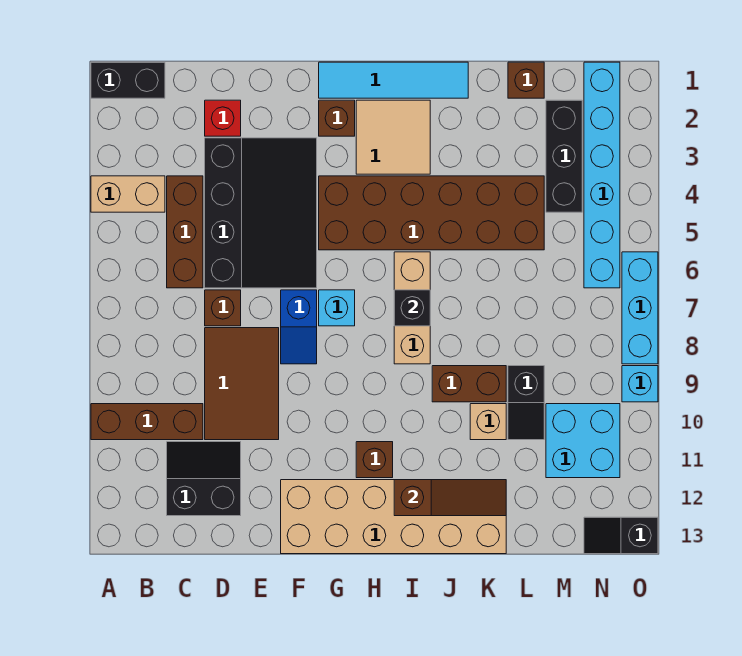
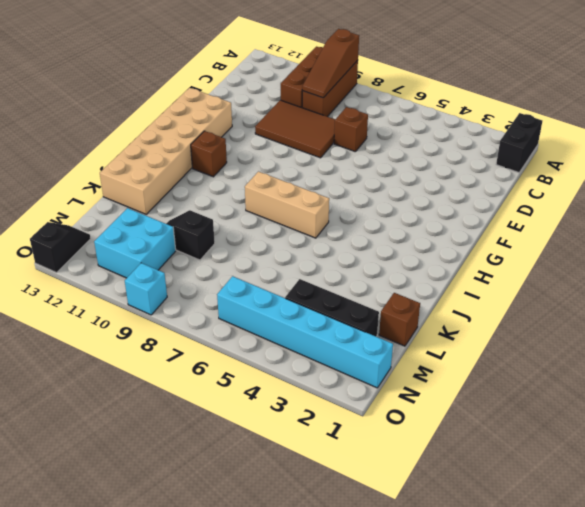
brown brick A9:C9 level 1 -> brown brick C4:C6 level 1
brown slope A9:C9 level 2 top A -> brown slope I12:K12 level 2 top I
none -> tan brick A4:B4 level 1
none -> black slope C11:D12 level 1 top 12
none -> red brick D2 level 1
none -> black slope D3:F6 level 1 top D

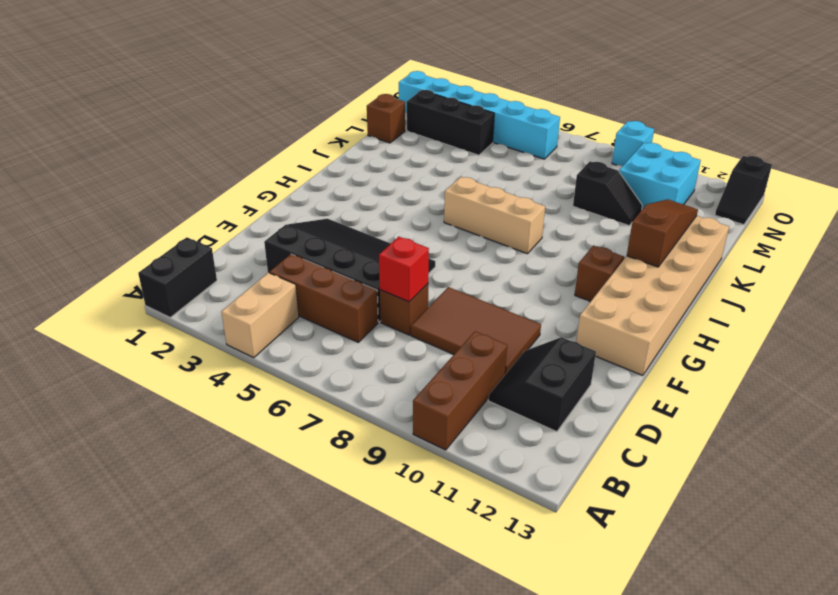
red brick D7 level 2 -> red brick D2 level 1
none -> blue slope F7:F8 level 1 top 7
none -> cyan tile G1:J1 level 1
none -> brown brick G2 level 1
none -> brown brick G4:L5 level 1

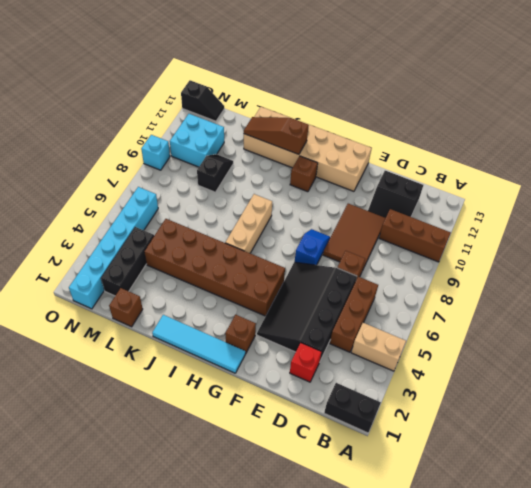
none -> cyan brick G7 level 1
none -> tan tile H2:I3 level 1
none -> brown brick J9:K9 level 1
none -> tan brick K10 level 1

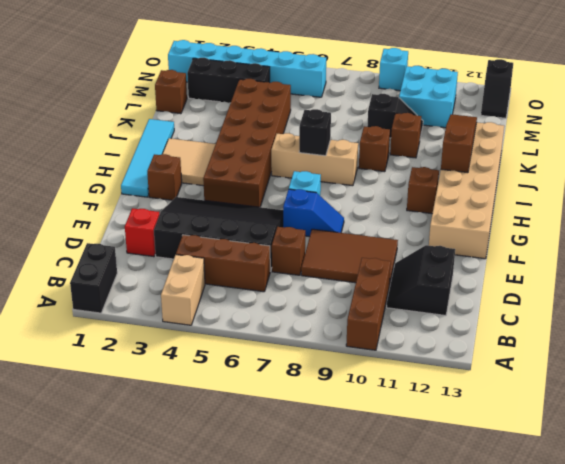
brown brick J9 level 1 -> brown brick J9:K9 level 1
brown brick K10 level 1 -> tan brick K10 level 1
none -> cyan brick O6:O8 level 1

